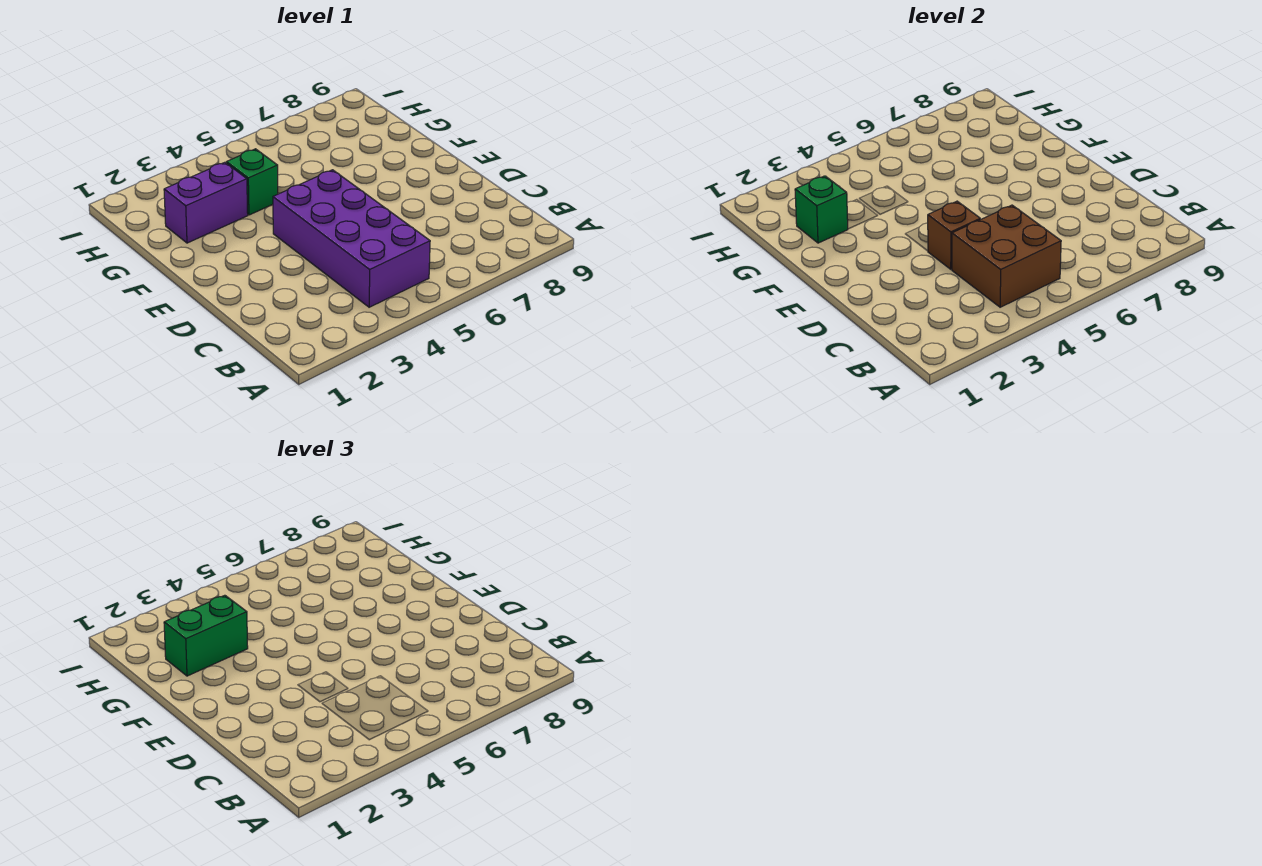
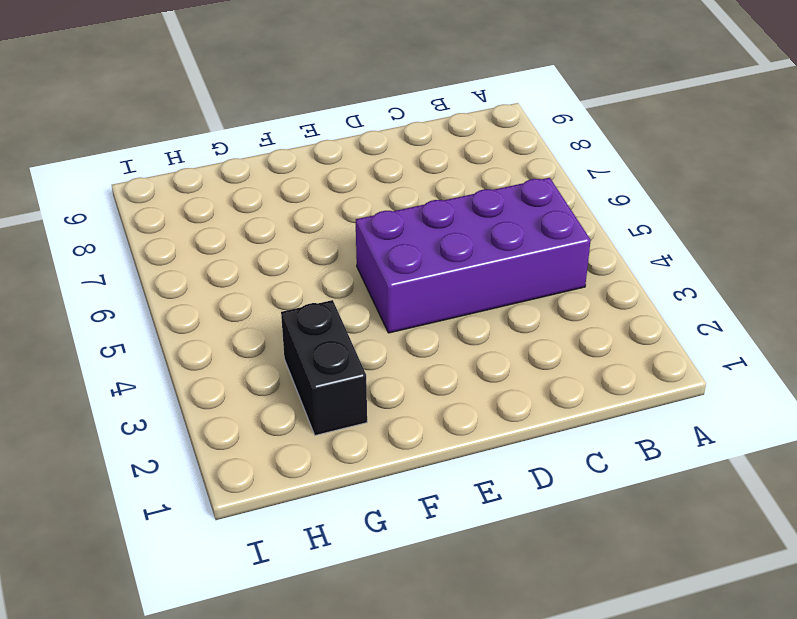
black brick G2:G3 level 1 -> purple brick G2:G3 level 1
none -> green brick G4 level 1
none -> brown brick B4:C5 level 2

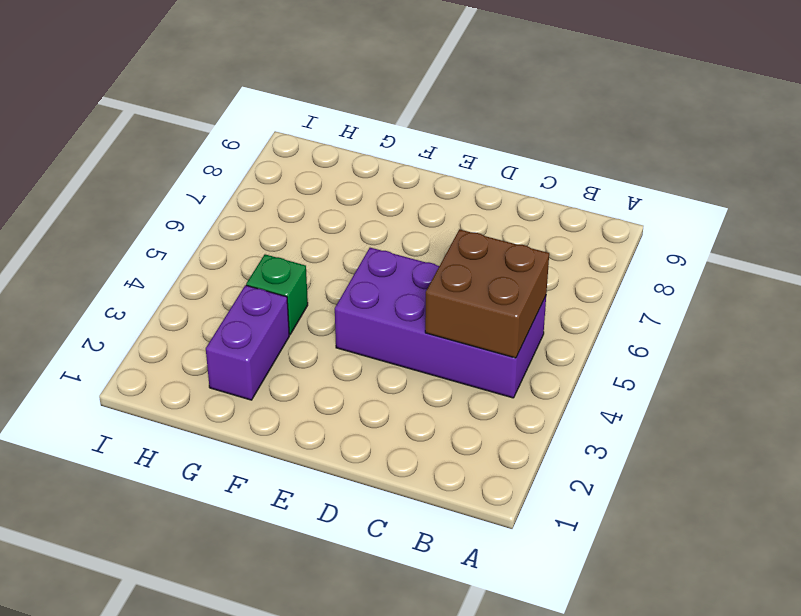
none -> brown brick D4 level 2
none -> green brick G2 level 2

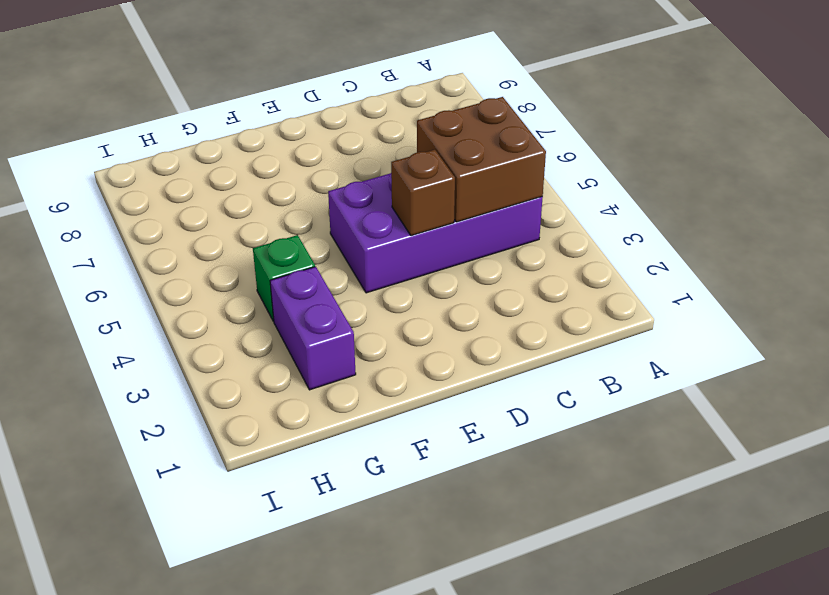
none -> green brick G2 level 2
none -> green brick G2:G3 level 3

